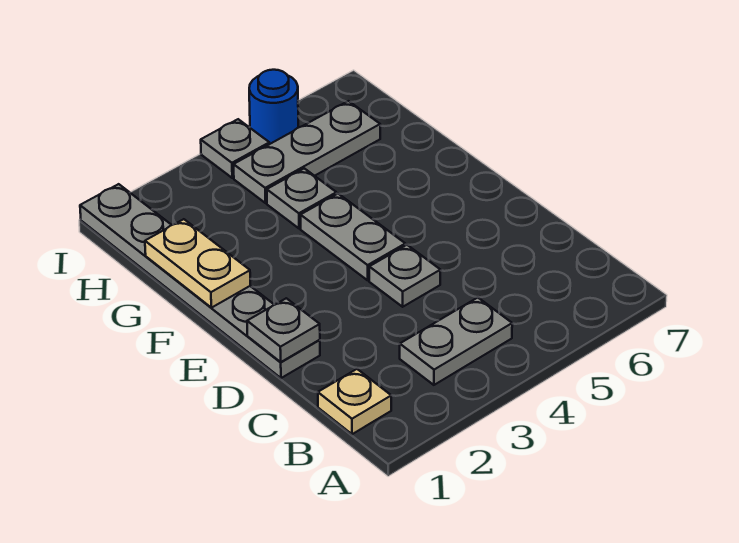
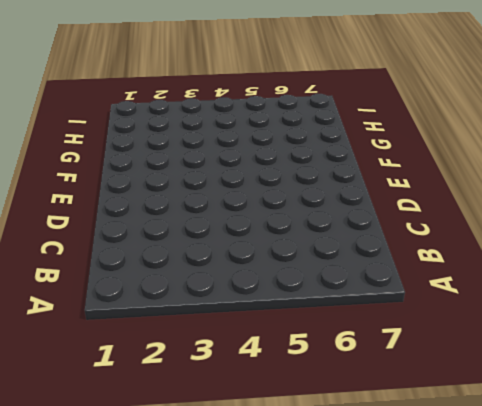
none -> tan plate B1 level 1
none -> grey plate B3:B4 level 1

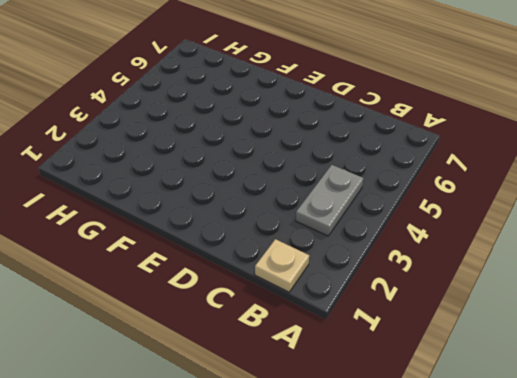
none -> grey plate D1:I1 level 1
none -> grey plate D4 level 1

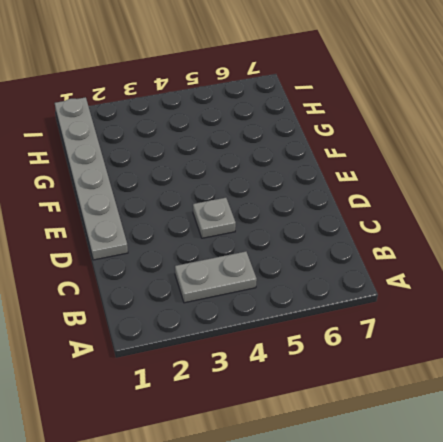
none -> tan plate B1 level 1
none -> grey plate E4:F4 level 1

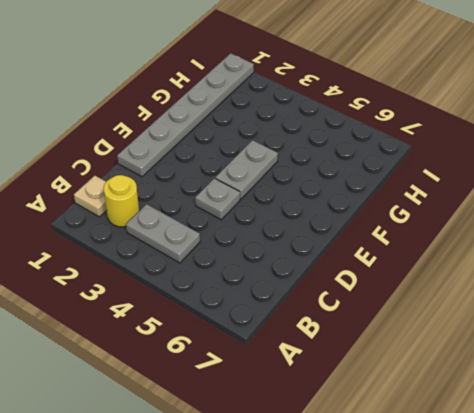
yellow round brick B2 level 1 -> none
none -> grey plate G4 level 1
none -> grey plate H4:H6 level 1

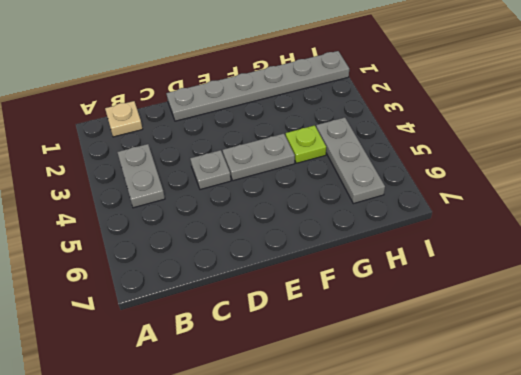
lime plate G4 level 1 -> grey plate G4 level 1
none -> grey plate I4 level 1
none -> blue round brick I5 level 1

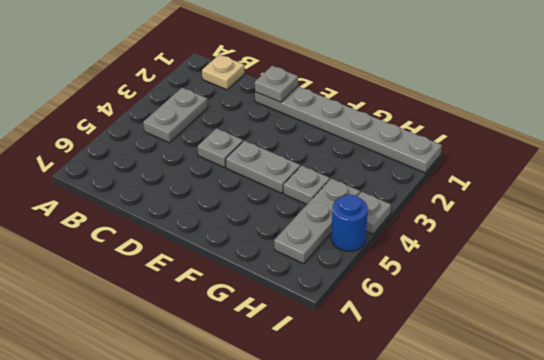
none -> tan plate F1:G1 level 2

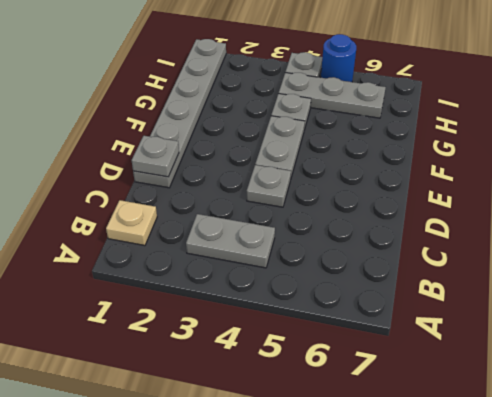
none -> tan plate F1:G1 level 2

